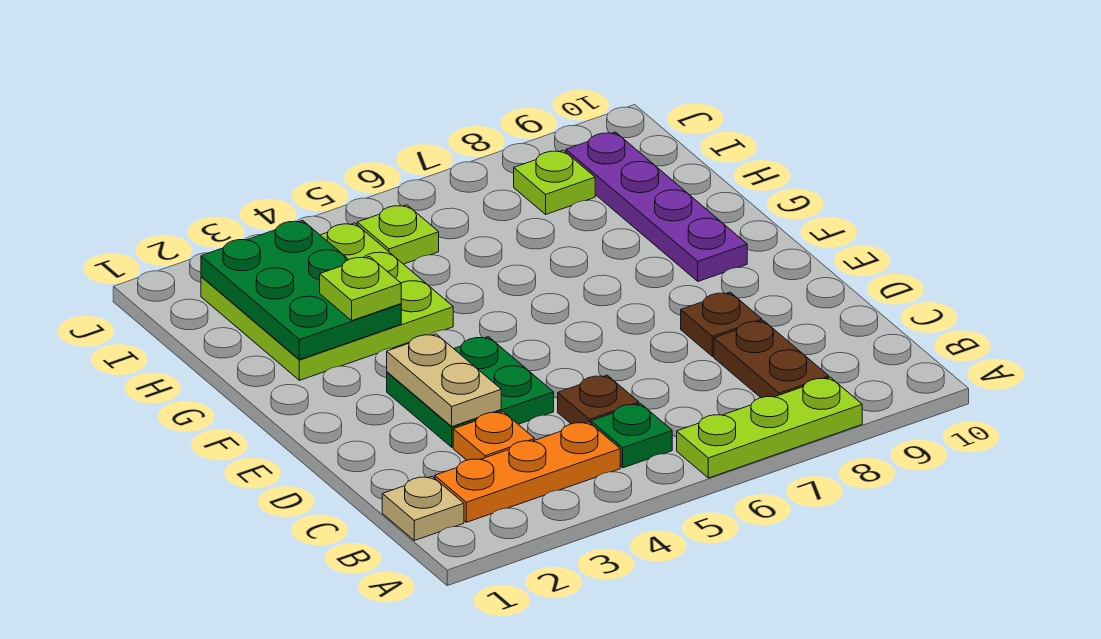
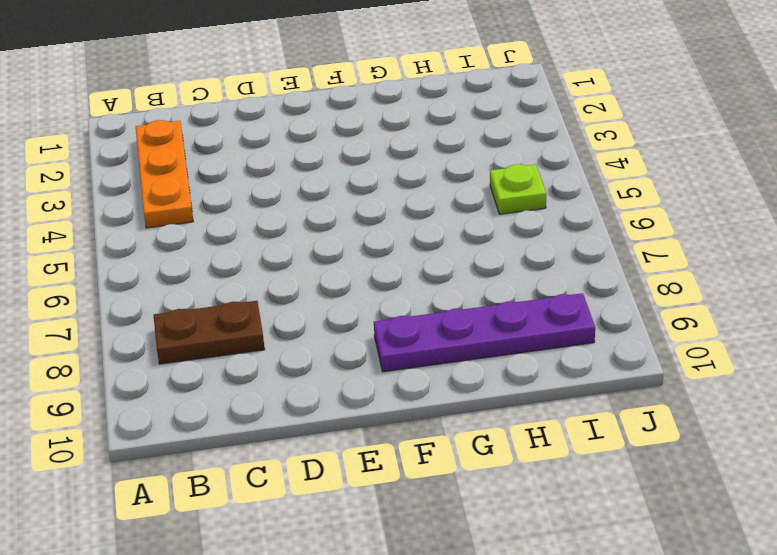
none -> lime plate A6:A8 level 1
none -> tan plate B1 level 1
none -> green plate B5 level 1

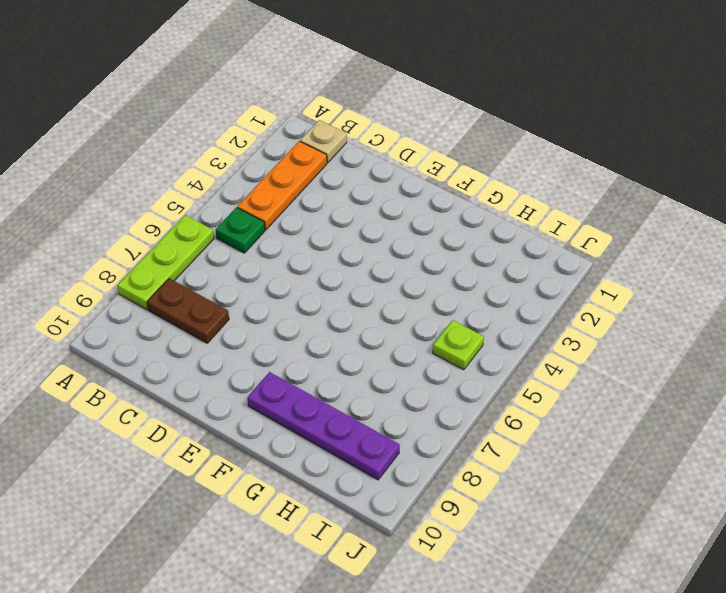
none -> orange plate C3 level 1
none -> brown plate C5 level 1
none -> green plate D3:E4 level 1

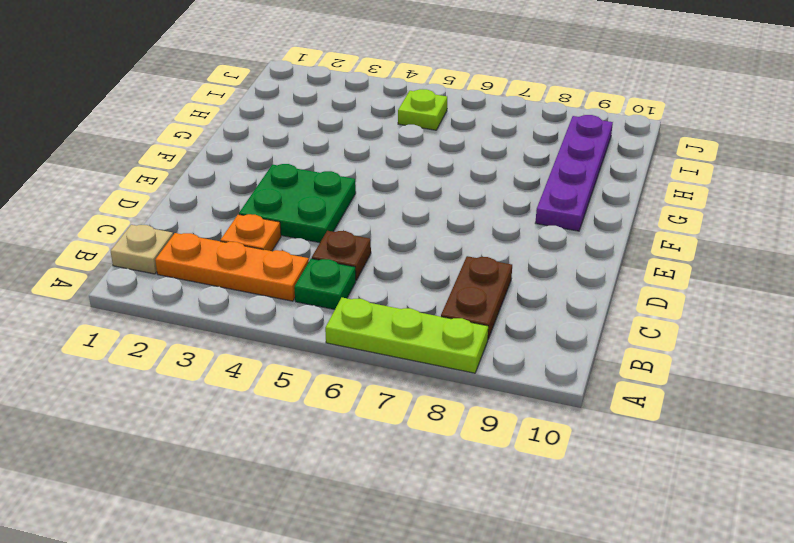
none -> brown plate D8 level 1
none -> lime plate G2:I4 level 1
none -> lime plate I8 level 1

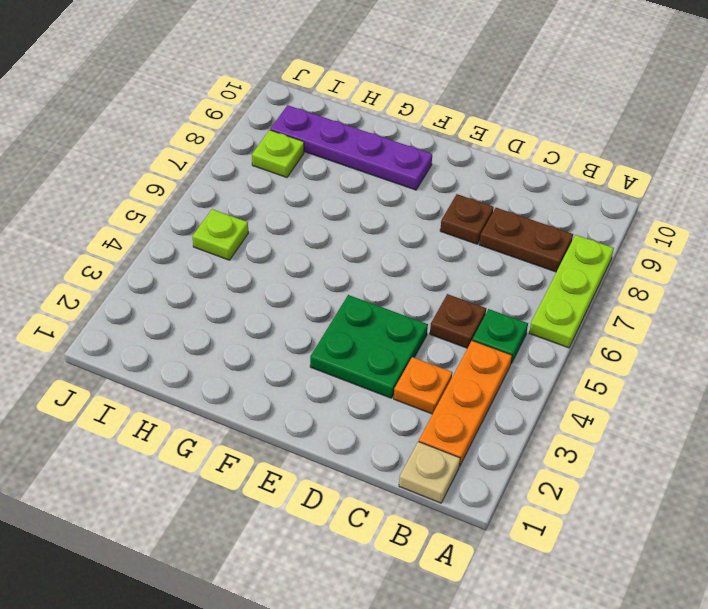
none -> lime plate G2:I4 level 1
none -> tan plate D3:E3 level 2
none -> green plate G2:I3 level 2

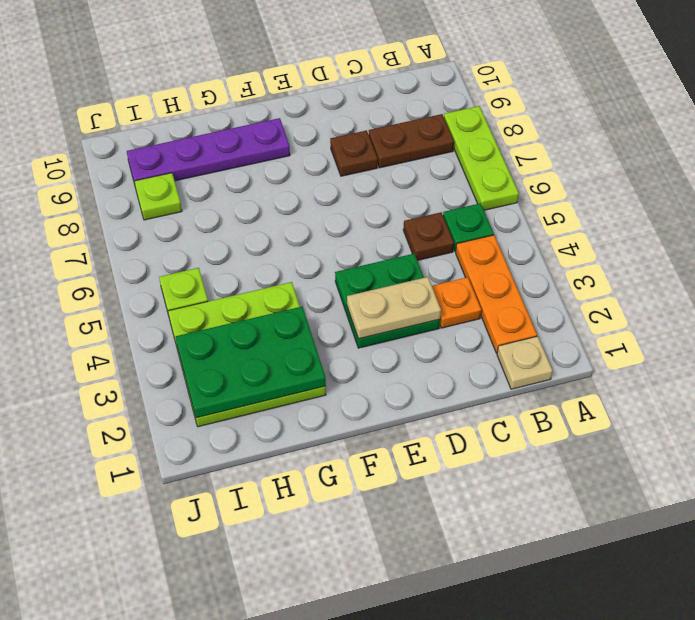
none -> lime plate G3 level 3

